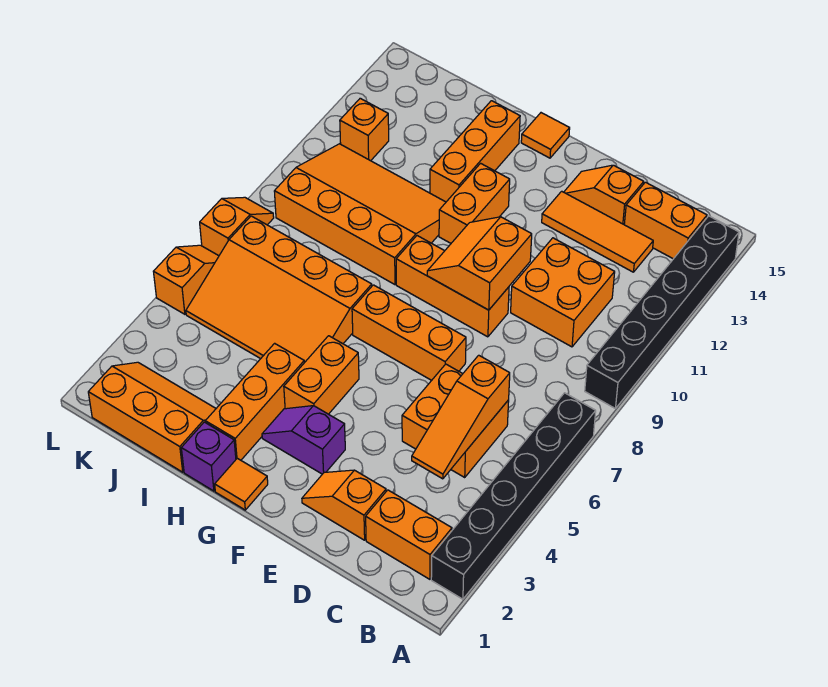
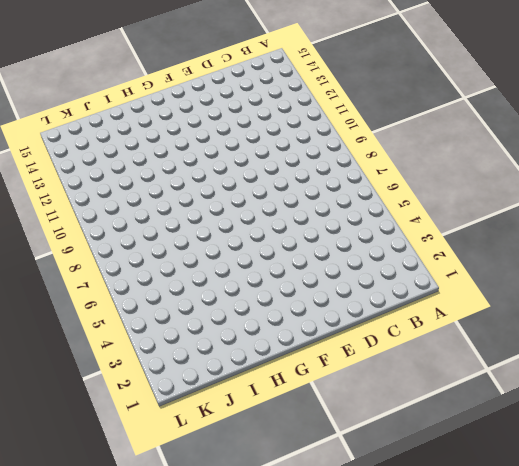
none -> black brick A2:A7 level 1
none -> black brick A9:A14 level 1
none -> orange brick B2:C2 level 1

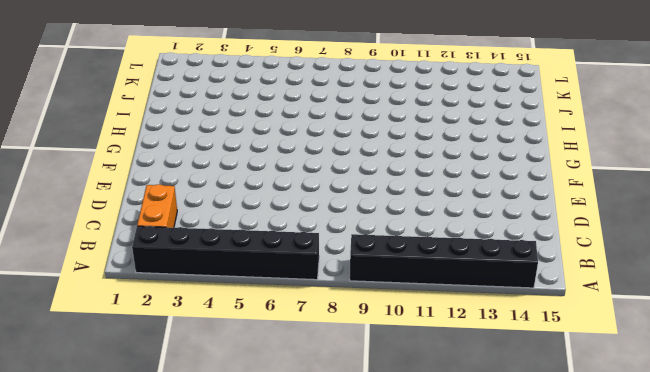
none -> orange brick B14:C14 level 1
none -> orange brick C5:D6 level 1
none -> orange brick C10:D11 level 1

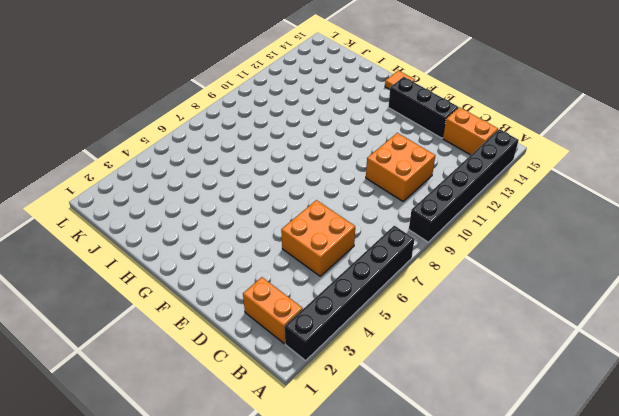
black brick D14:F14 level 1 -> orange slope D14:E14 level 1 top D
none -> orange tile C13:E13 level 1
none -> orange slope D2:E2 level 1 top D
none -> orange brick E7:G7 level 1

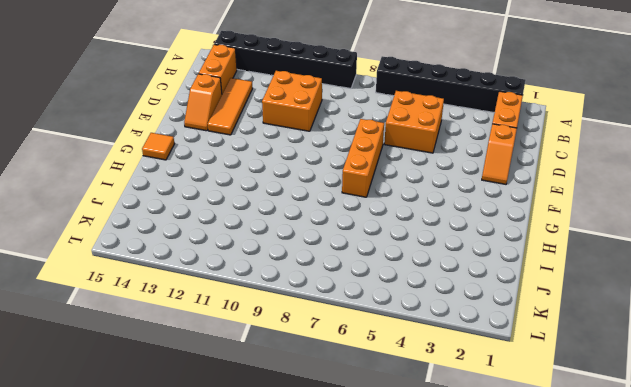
none -> orange brick E9:G9 level 1
none -> purple slope F3:G3 level 1 top F
none -> orange tile G1 level 1

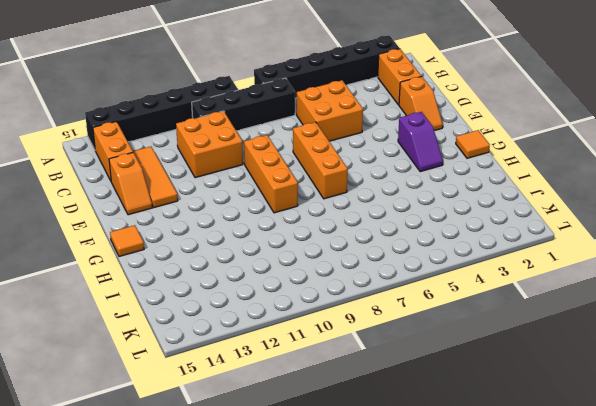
black brick B7:B10 level 1 -> none
none -> orange brick G4:G5 level 1
none -> orange brick G11:G12 level 1
none -> purple brick H1 level 1

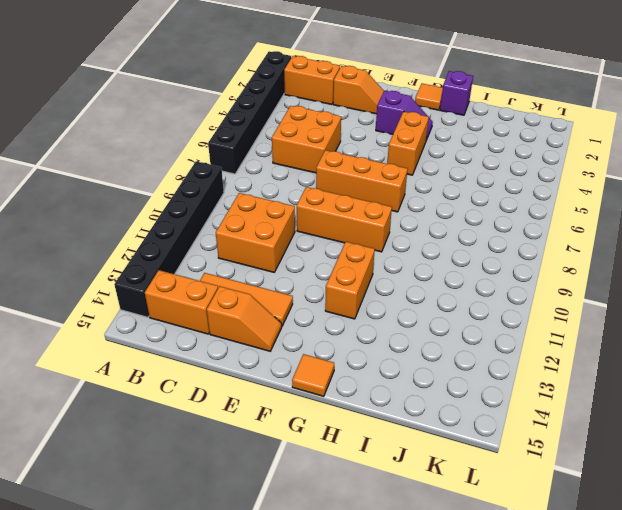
none -> orange brick H2:H4 level 1
none -> orange slope H5:K7 level 1 top 7
none -> orange slope H9:K11 level 1 top 9

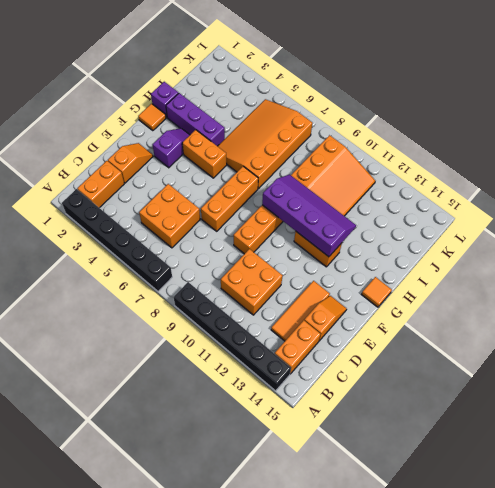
purple slope G9:H12 level 2 top G -> none
purple brick H2:H4 level 1 -> orange brick H2:H4 level 1
none -> orange brick H12:H14 level 1
none -> orange slope I1:K2 level 1 top 1
none -> orange brick K12 level 1

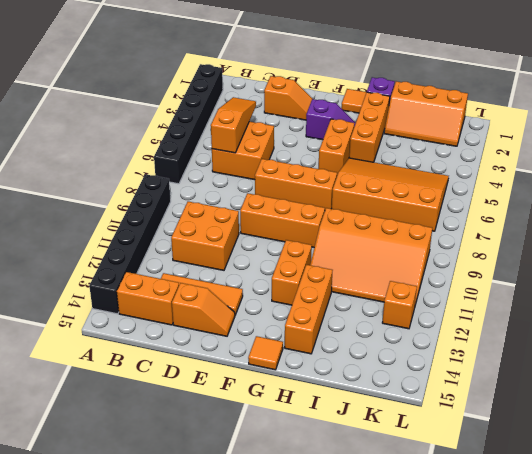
none -> orange brick B2:C2 level 1
none -> orange slope L5:L6 level 1 top 5
none -> orange slope L7:L8 level 1 top 7

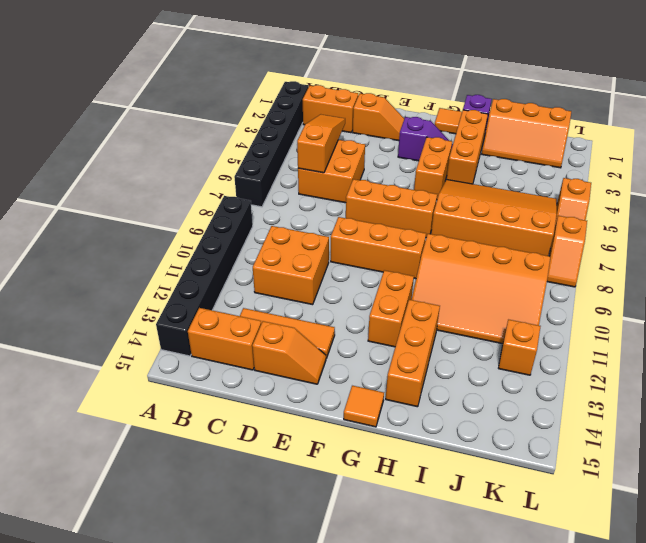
none -> orange slope E9:F10 level 2 top E

